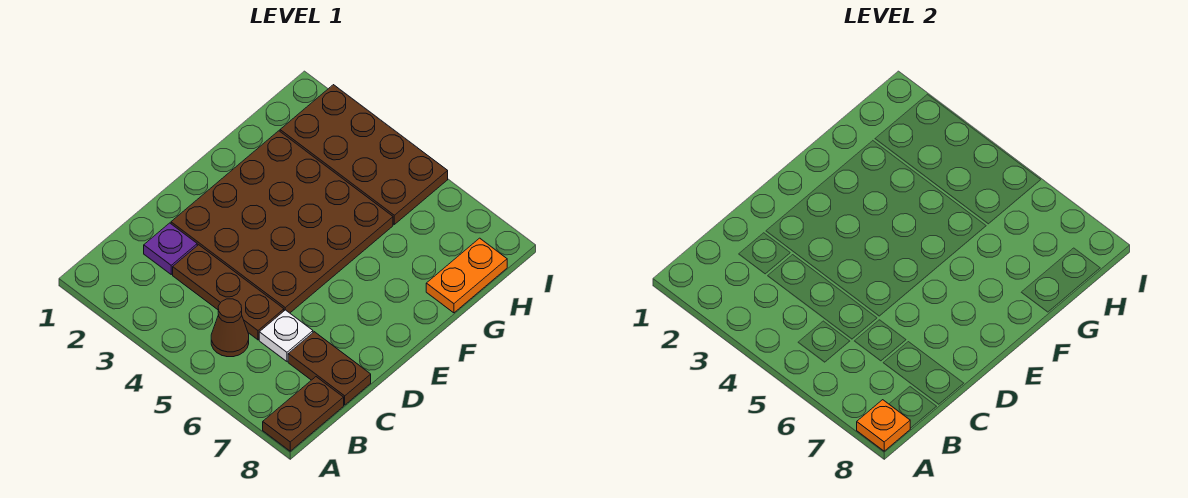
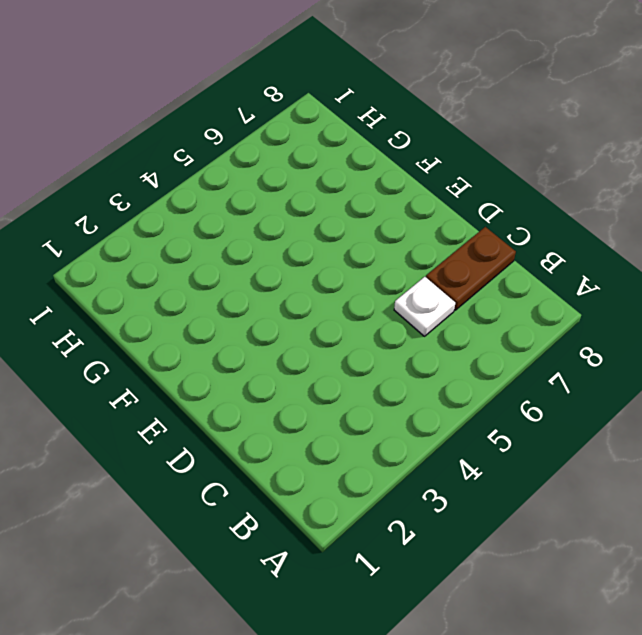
none -> brown plate A8:B8 level 1
none -> brown cone B5 level 1

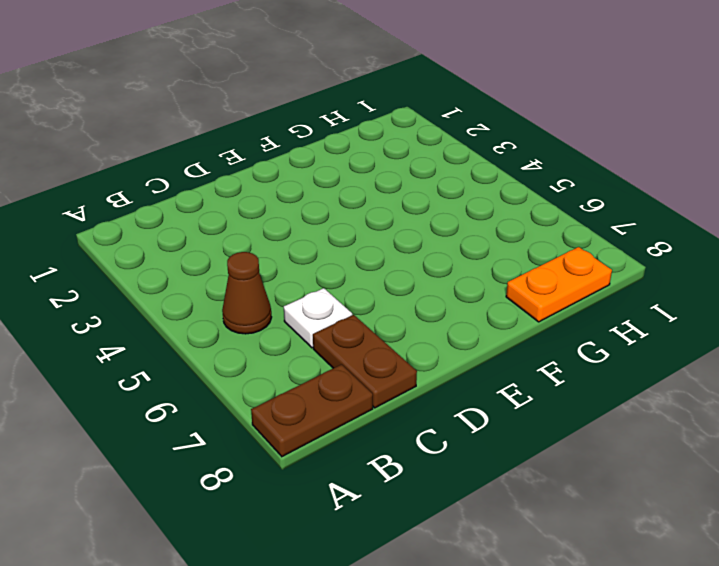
none -> purple plate C2 level 1
none -> brown plate C3:C5 level 1

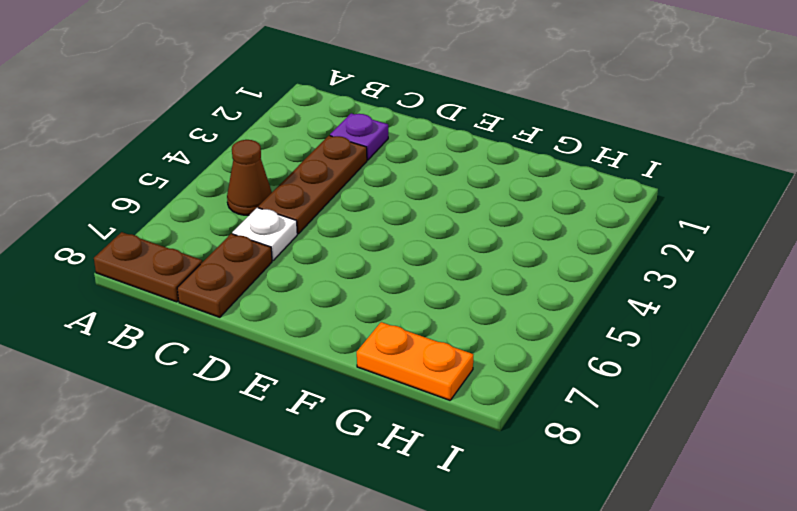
none -> brown plate D2:G5 level 1
none -> brown plate H2:I5 level 1

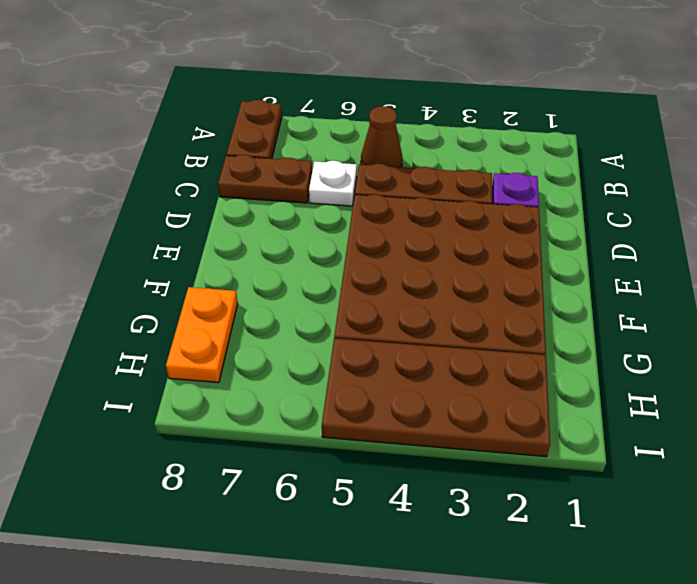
none -> orange plate A8 level 2

